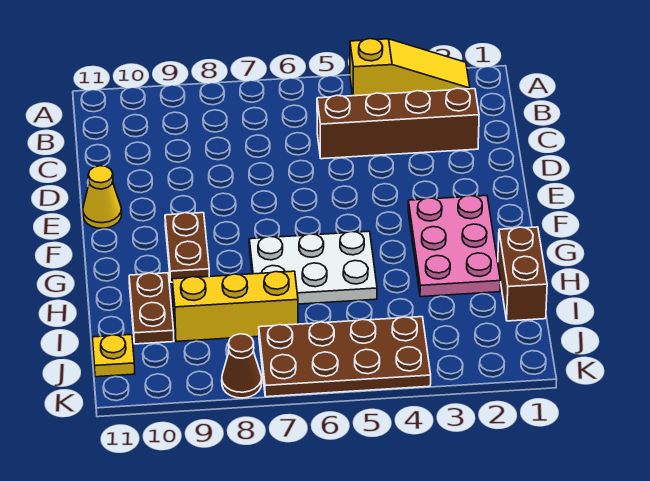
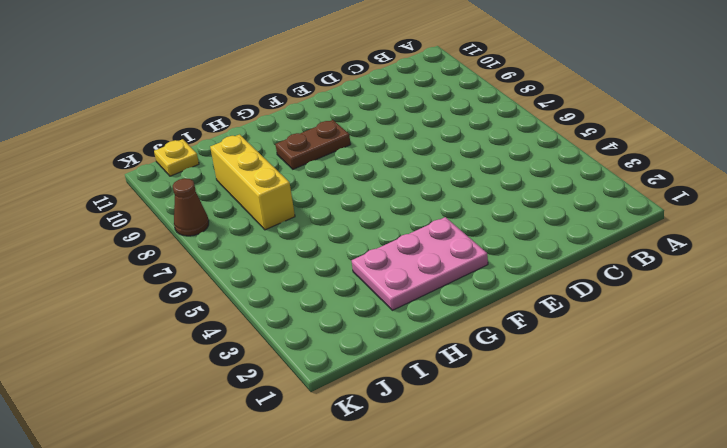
none -> yellow slope A2:A4 level 1 top 4
none -> brown brick C2:C5 level 1
none -> yellow cone E11 level 1

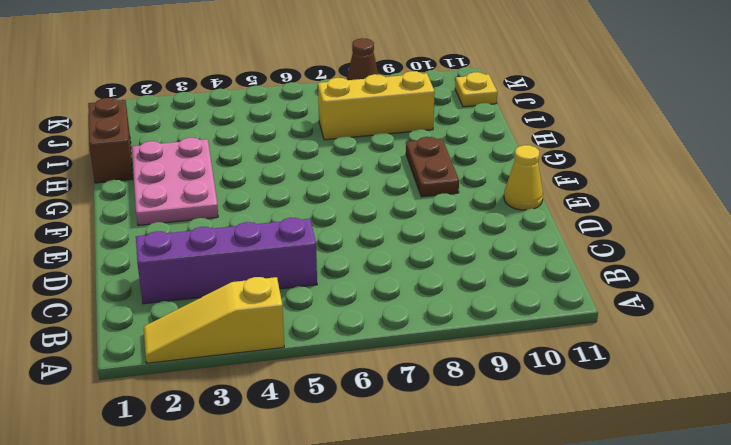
purple brick C2:C5 level 1 -> brown brick C2:C5 level 1
none -> white plate G5:H7 level 1
none -> brown plate H10:I10 level 1
none -> brown plate J4:K7 level 1

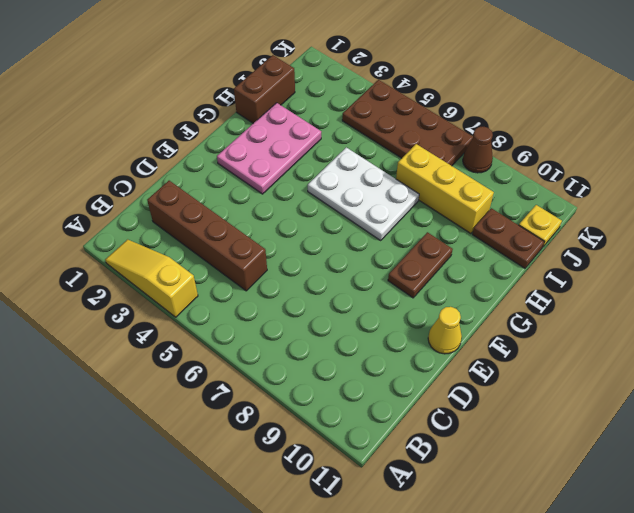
brown plate I10:I11 level 1 -> brown plate H10:I10 level 1

